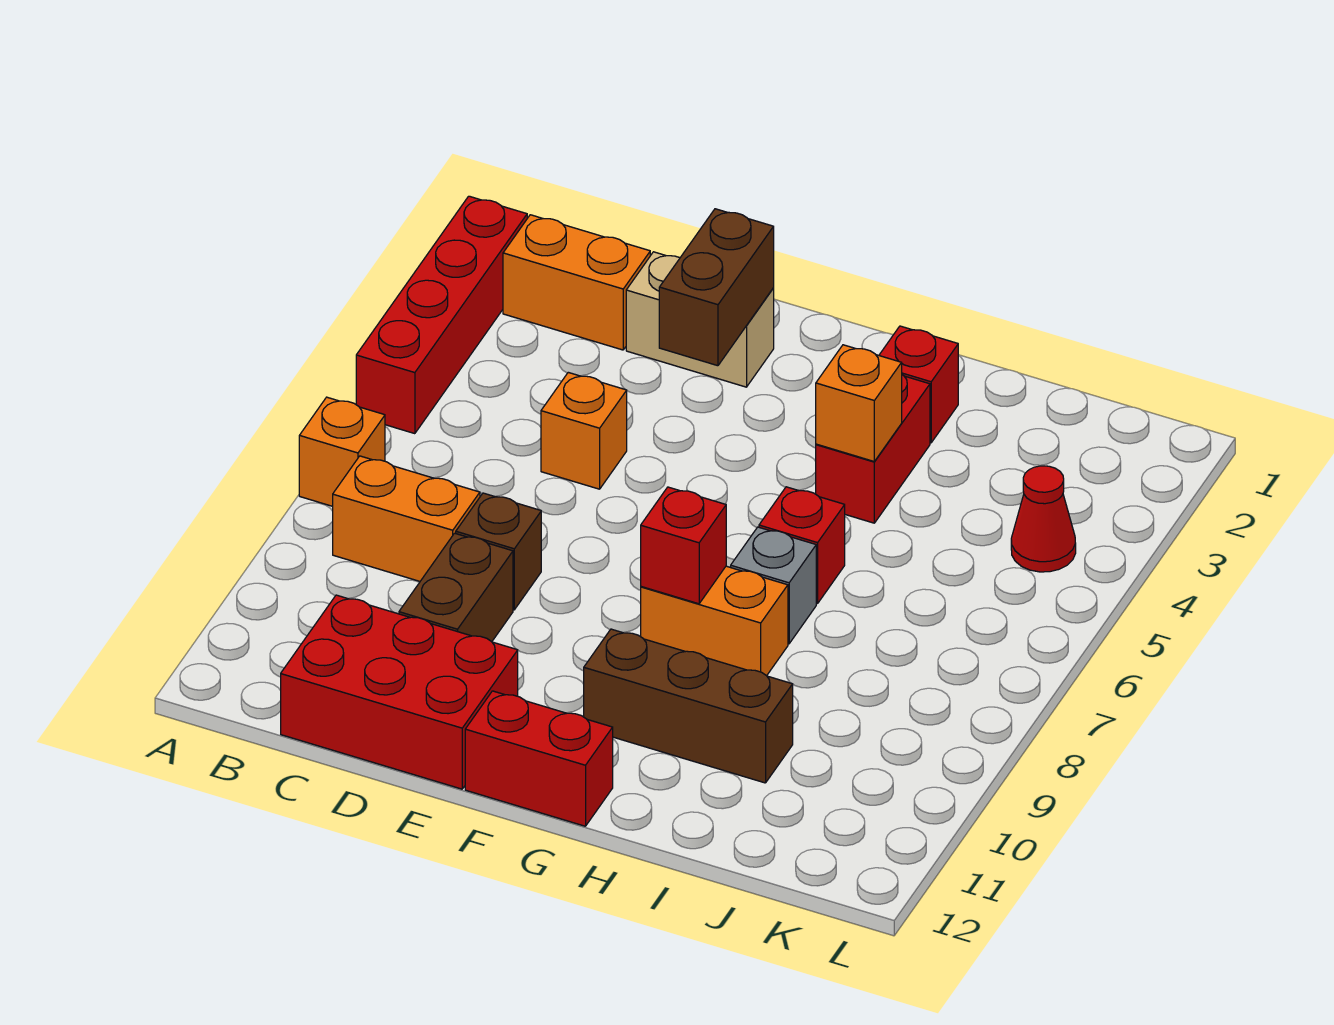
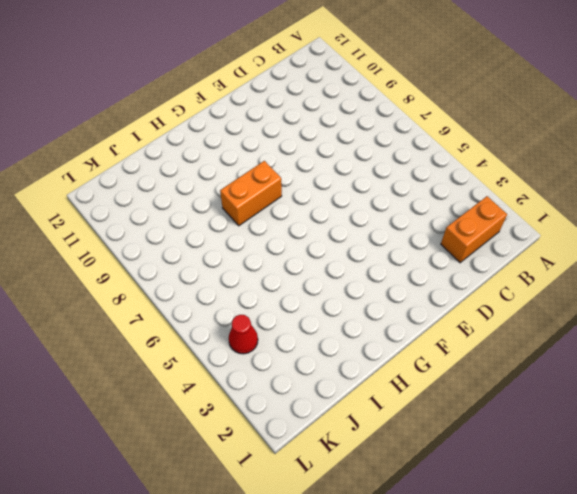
none -> red brick A2:A5 level 1
none -> orange brick A7 level 1
none -> orange brick B8:C8 level 1

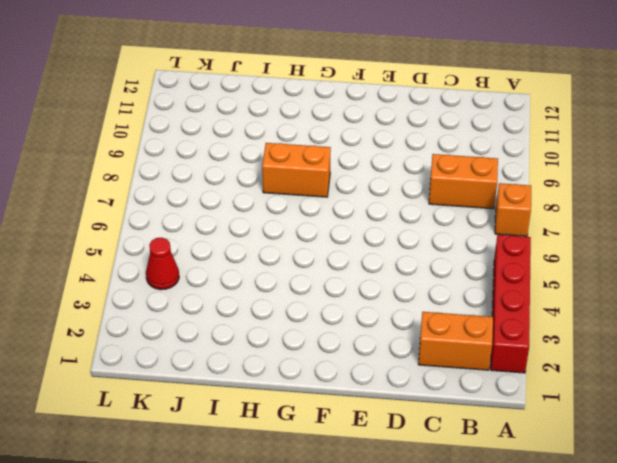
none -> red brick C11:E12 level 1
none -> tan brick D2:E2 level 1
none -> orange brick D5 level 1

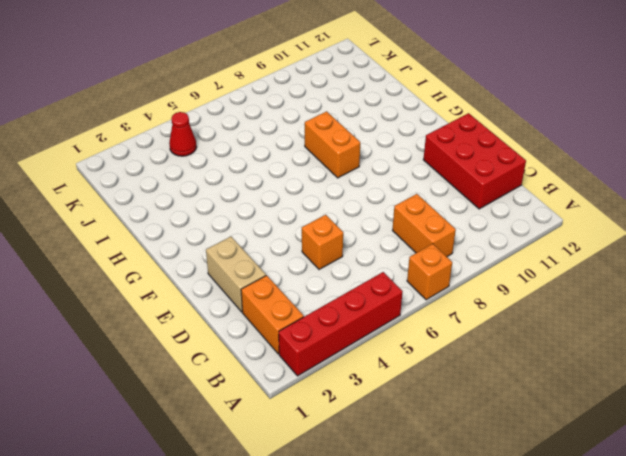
none -> brown brick D8 level 1
none -> brown brick D9:D10 level 1
none -> red brick F12:G12 level 1

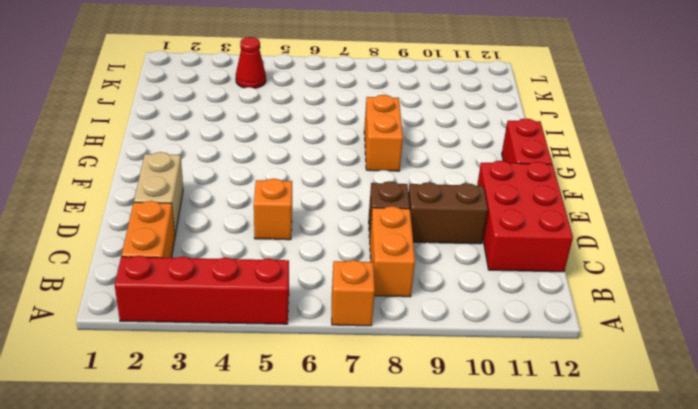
none -> brown brick G10:I10 level 1
none -> red brick H2 level 1
none -> red brick H3:H4 level 1

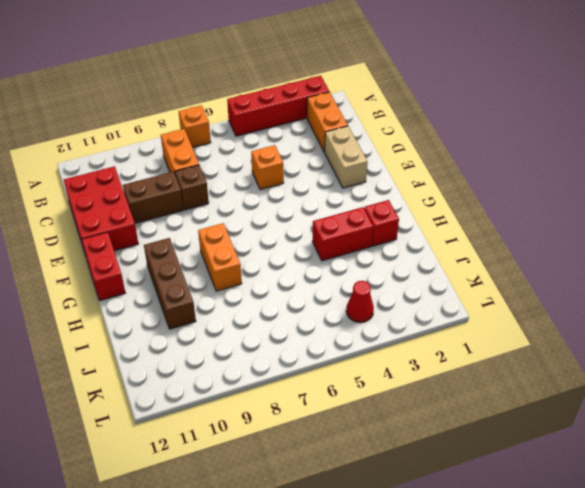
none -> red brick H6 level 1
none -> grey brick H7 level 1
none -> brown brick E2:E3 level 2

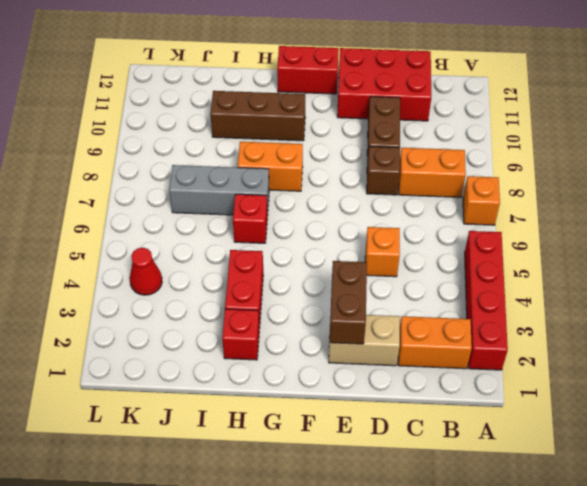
grey brick H7:J7 level 1 -> grey brick H7 level 1
none -> red brick G8 level 2
none -> orange brick H4 level 2

